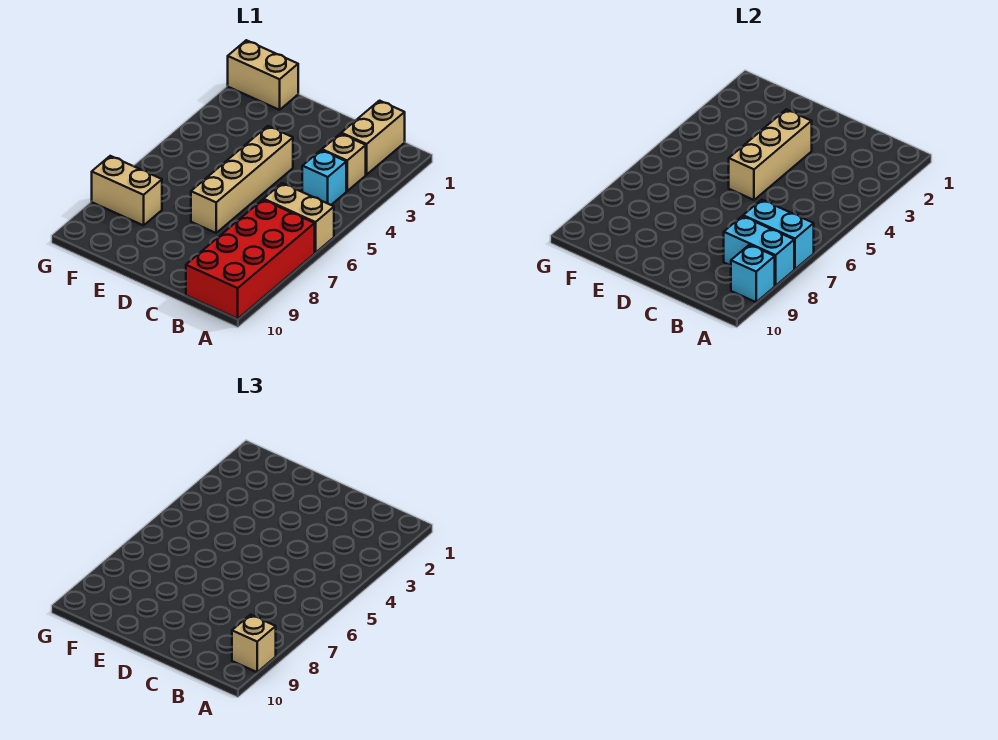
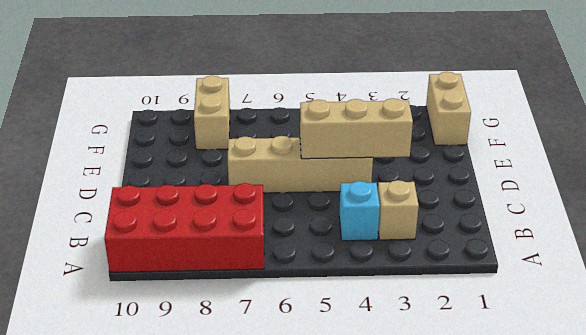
none -> tan brick A6:B6 level 1
none -> tan brick B1:B2 level 1
none -> cyan brick A7:B7 level 2

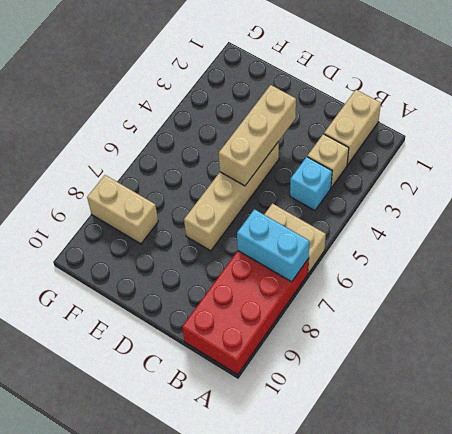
none -> tan brick F1:G1 level 1
none -> cyan brick A8:B8 level 2
none -> cyan brick A9 level 2

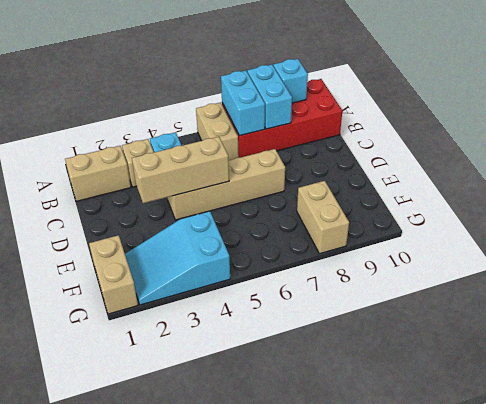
cyan slope F2:G4 level 1 top 4 -> none
none -> tan brick A9 level 3

